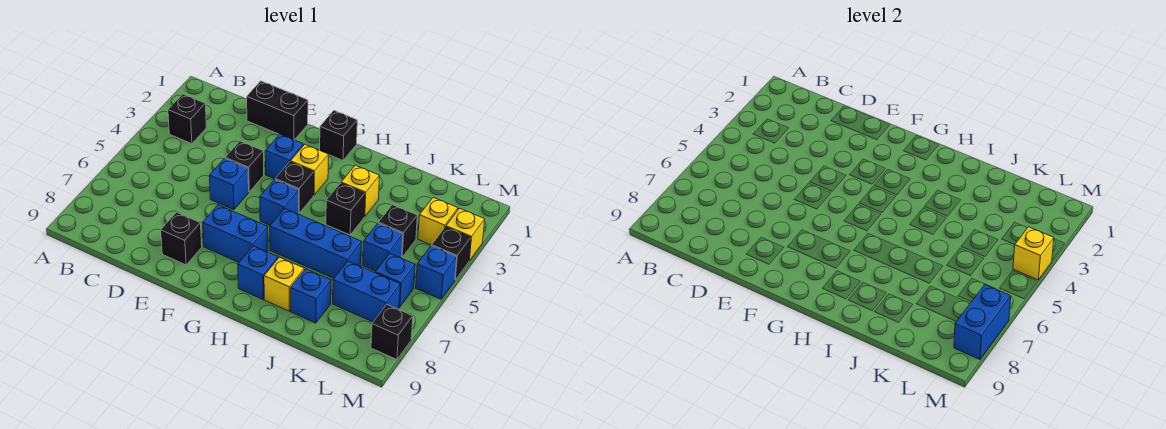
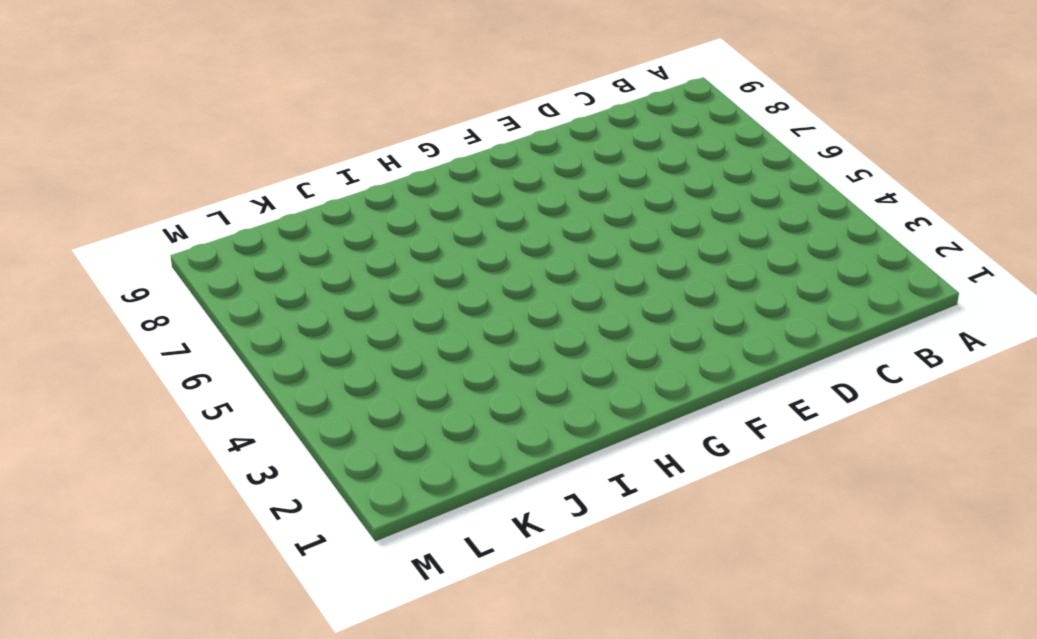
none -> black brick B3 level 1
none -> black brick D1:E1 level 1
none -> black brick E4 level 1

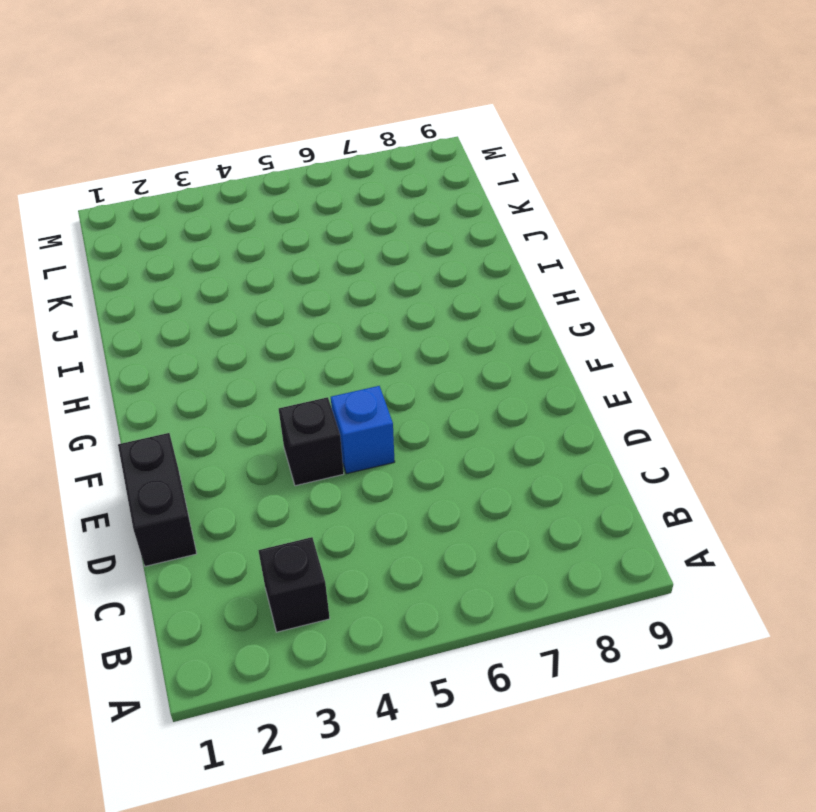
none -> black brick E8 level 1
none -> blue brick F3 level 1
none -> blue brick F7:G7 level 1

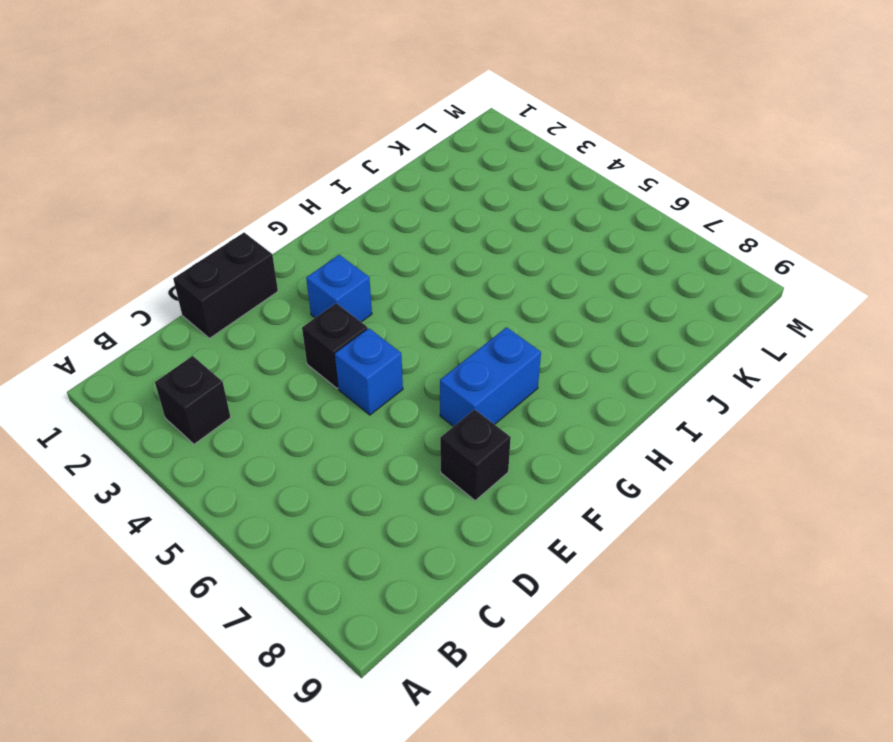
none -> black brick G1 level 1
none -> yellow brick G3 level 1
none -> black brick G4 level 1

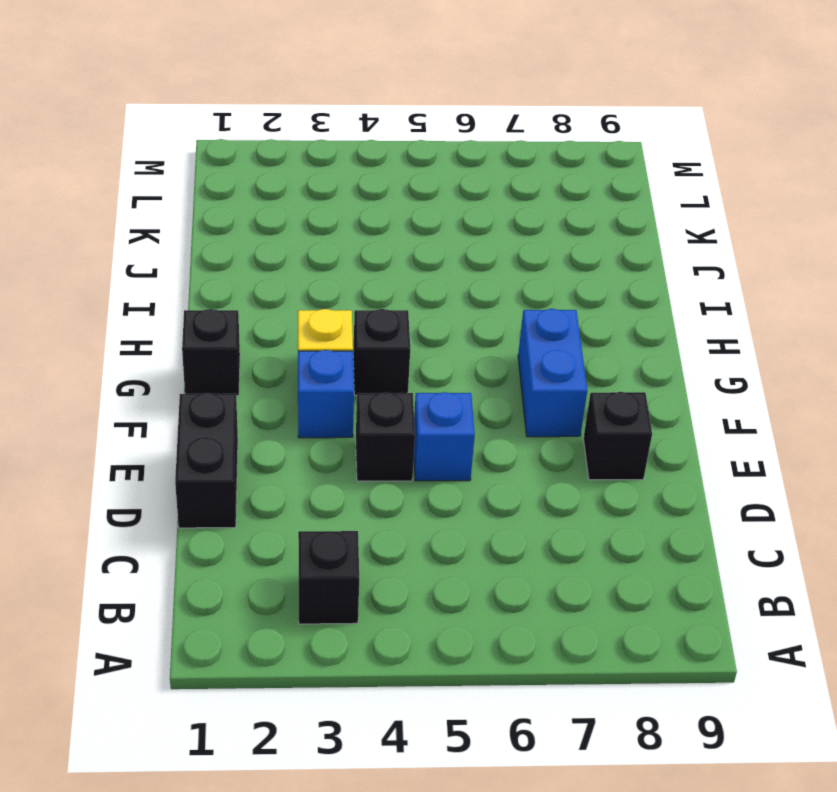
none -> blue brick G5 level 1
none -> blue brick H6:J6 level 1
none -> blue brick H8 level 1

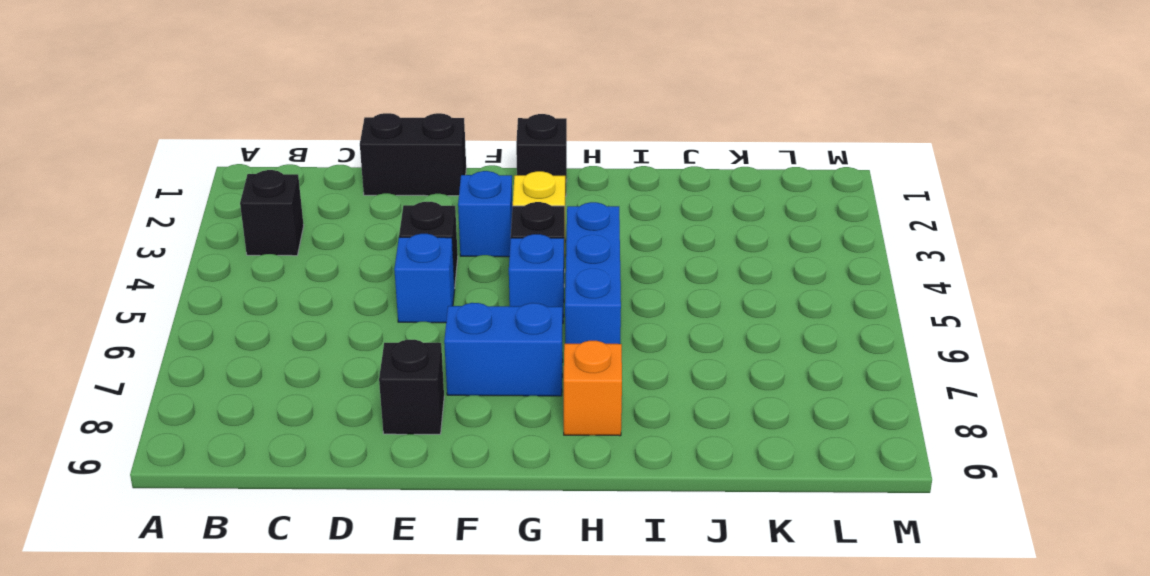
blue brick H4:H6 level 1 -> blue brick H6:J6 level 1
orange brick H8 level 1 -> blue brick H8 level 1
none -> yellow brick I3 level 1
none -> black brick I4 level 1
none -> yellow brick I8 level 1

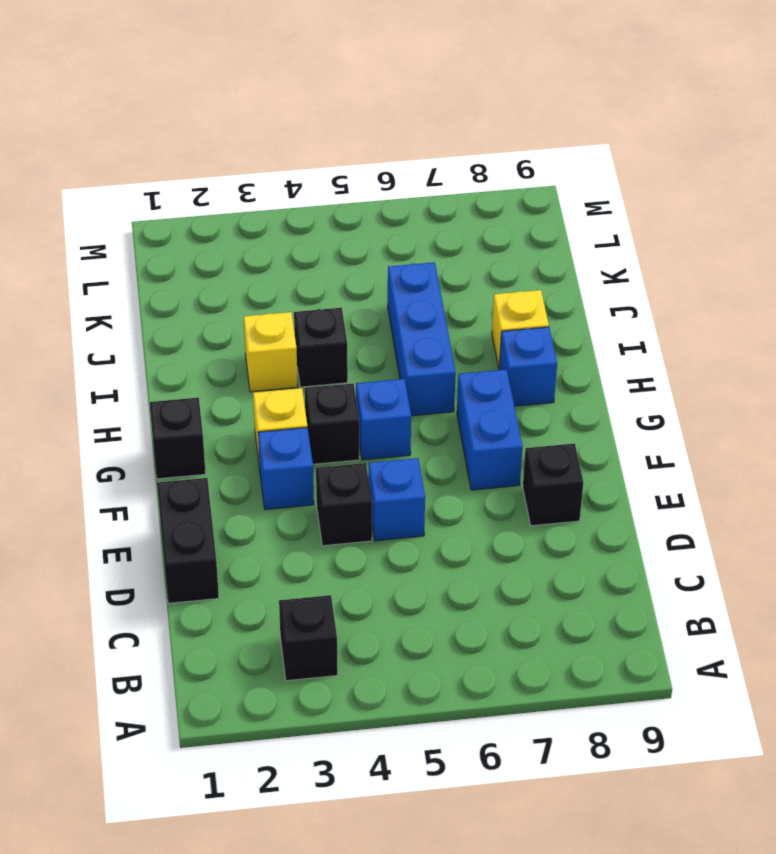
none -> blue brick J8 level 1
none -> black brick K4 level 1
none -> blue brick K5 level 1

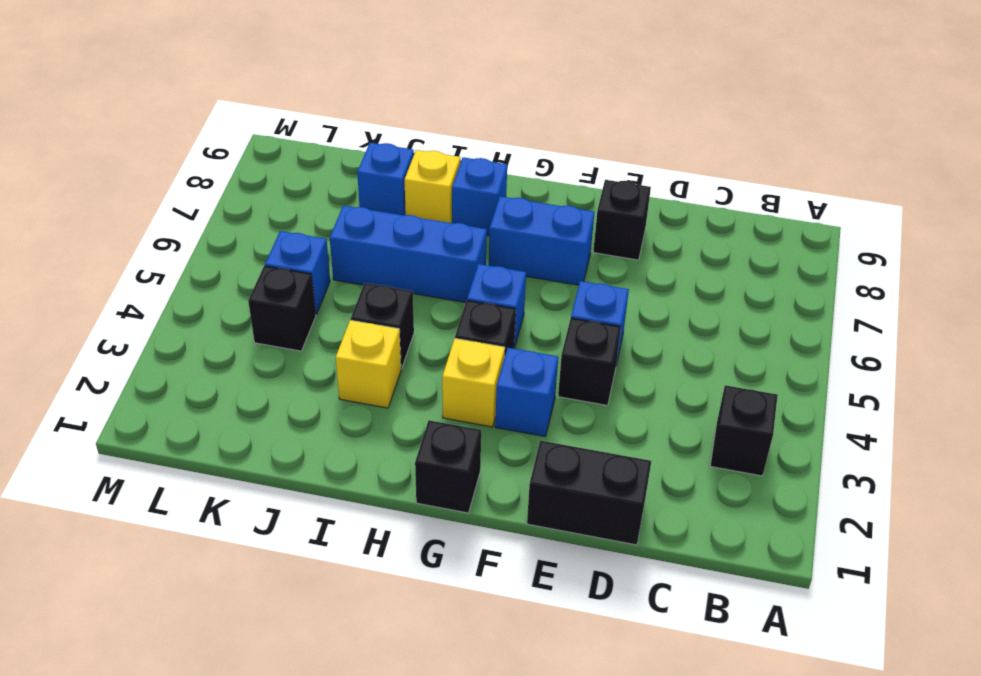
none -> blue brick K7:L7 level 1
none -> yellow brick L3 level 1
none -> blue brick L6 level 1

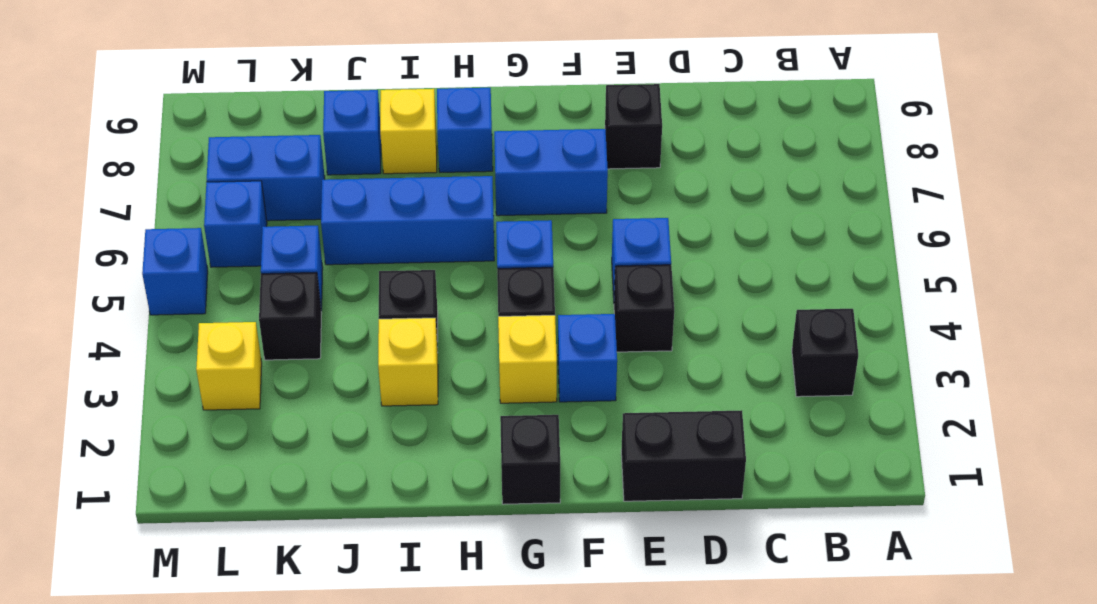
none -> yellow brick M3 level 1
none -> black brick M4 level 1
none -> black brick M8 level 1

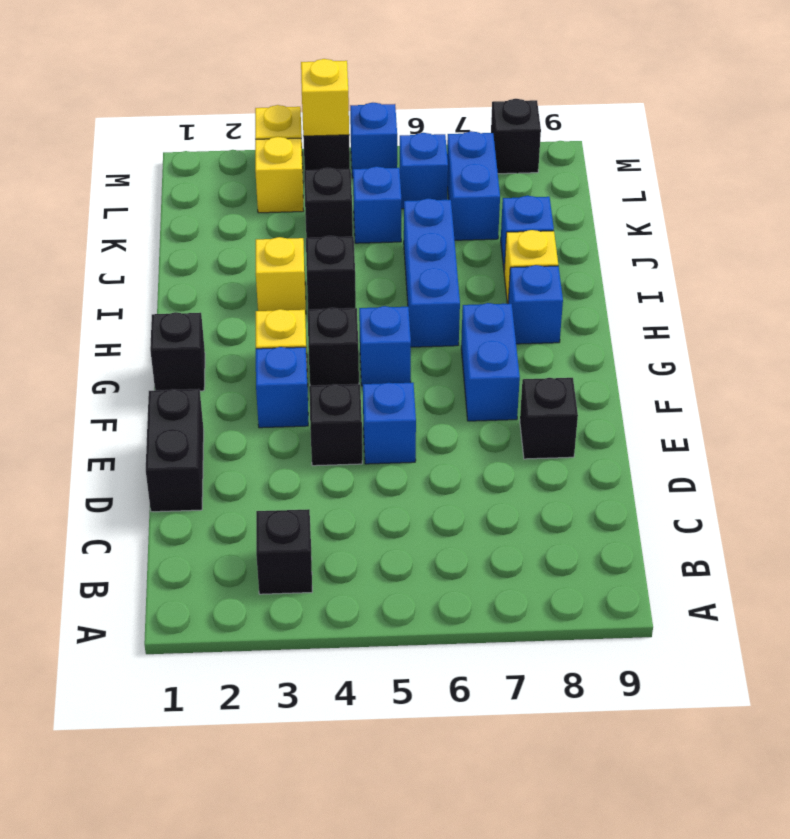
none -> blue brick M7:M8 level 2

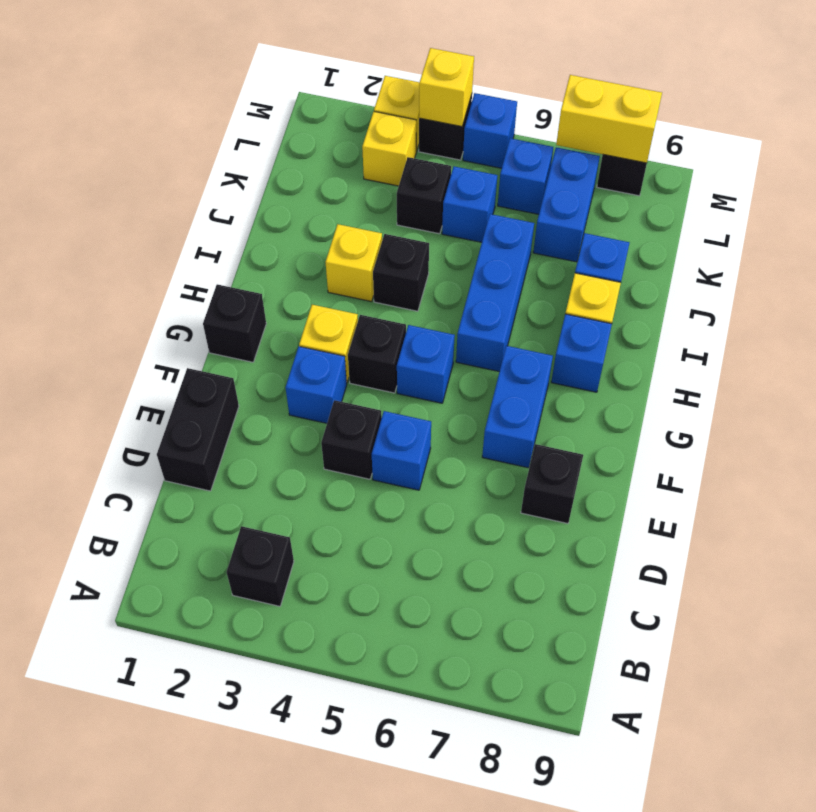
yellow brick M7:M8 level 2 -> blue brick M7:M8 level 2

